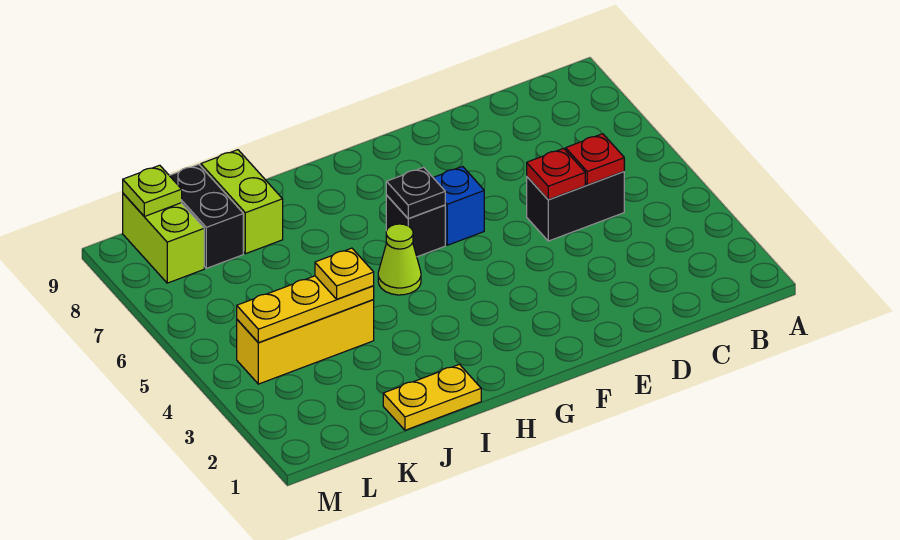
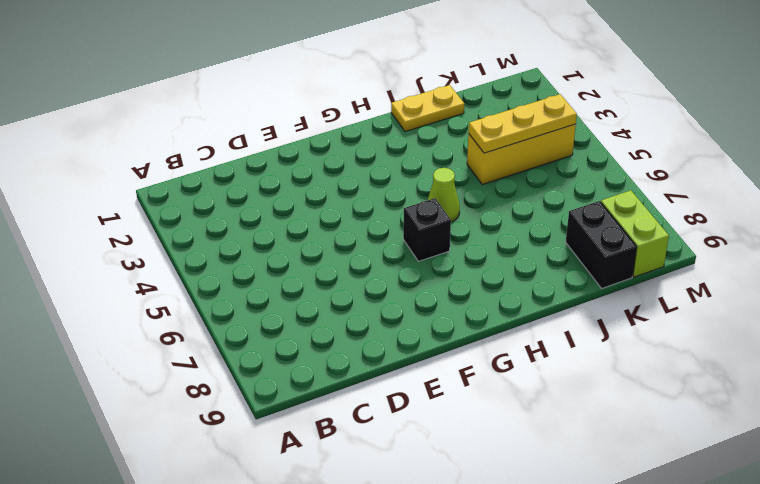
none -> black brick C5:D5 level 1
none -> blue brick F6 level 1
none -> lime brick J8:J9 level 1

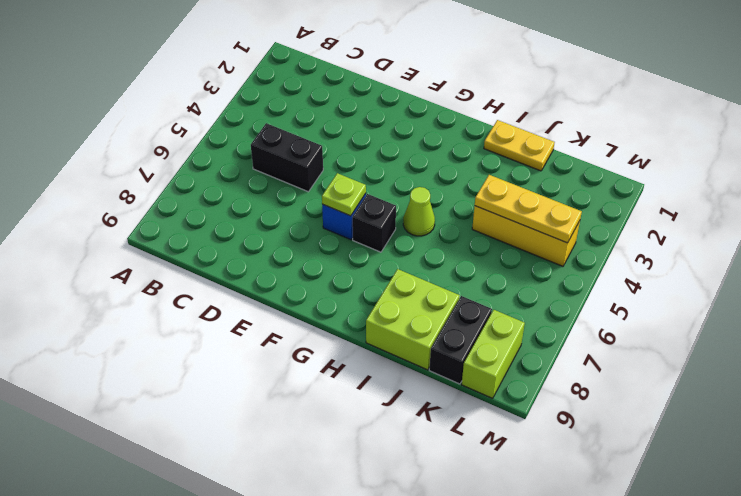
lime plate F6 level 2 -> lime plate L9 level 2
lime brick I8:J9 level 1 -> lime brick J8:J9 level 1
none -> red plate C5 level 2
none -> red plate D5 level 2
none -> black plate G6 level 2

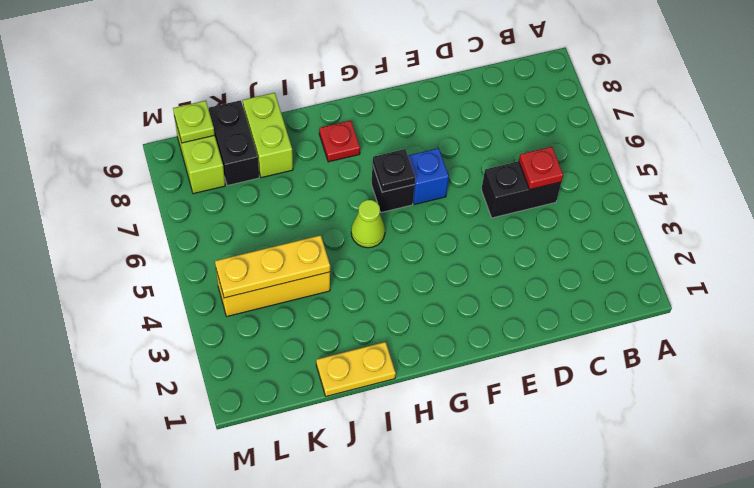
red plate H8 level 1 -> red plate D5 level 2
none -> yellow plate J4 level 3

